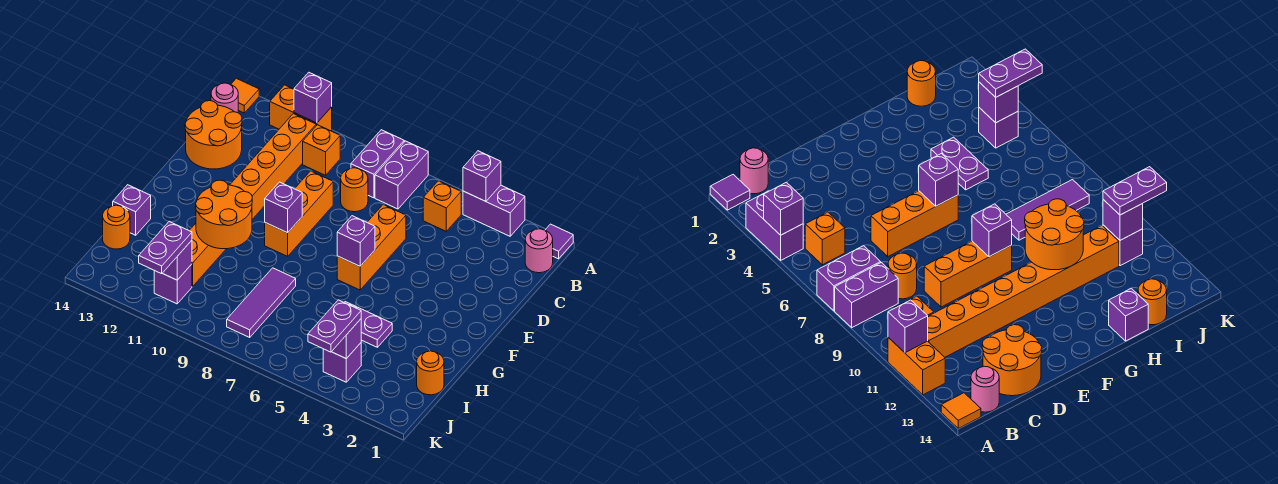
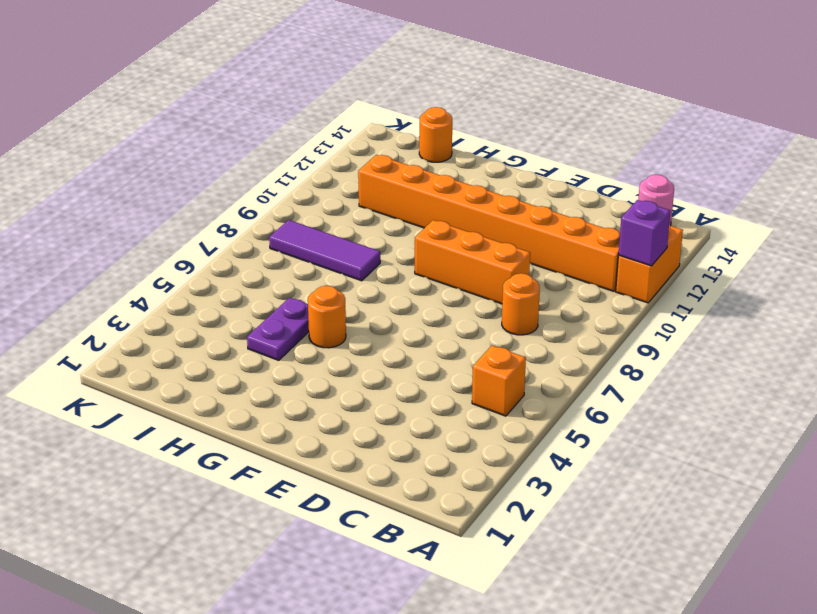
orange round brick G5 level 1 -> orange round brick I1 level 1
none -> purple tile A1 level 1
none -> purple brick A3:A4 level 1
none -> purple brick A7:B7 level 1
none -> purple brick A8:B8 level 1

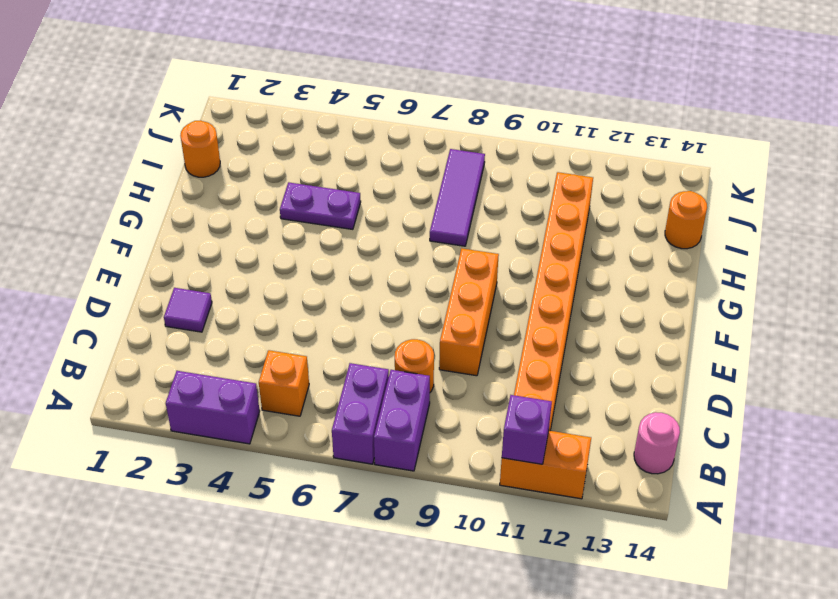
purple tile D2 level 1 -> purple tile A1 level 1
none -> orange tile A14 level 1
none -> pink round brick B1 level 1
none -> orange brick B10 level 1
none -> orange round brick C13:D14 level 1

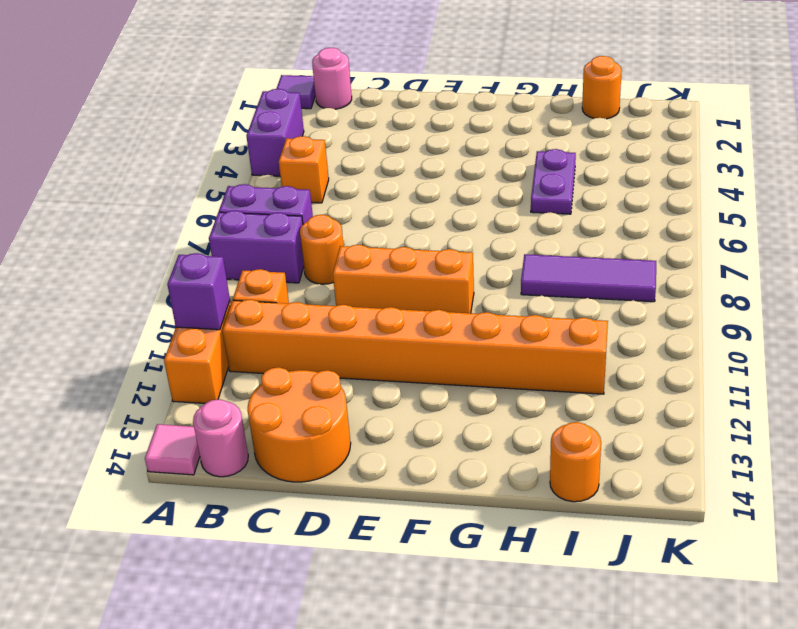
pink tile A14 level 1 -> orange tile A14 level 1
none -> orange brick D6:F6 level 1
none -> purple brick H14 level 1
none -> purple brick J4 level 1
none -> purple brick J11 level 1

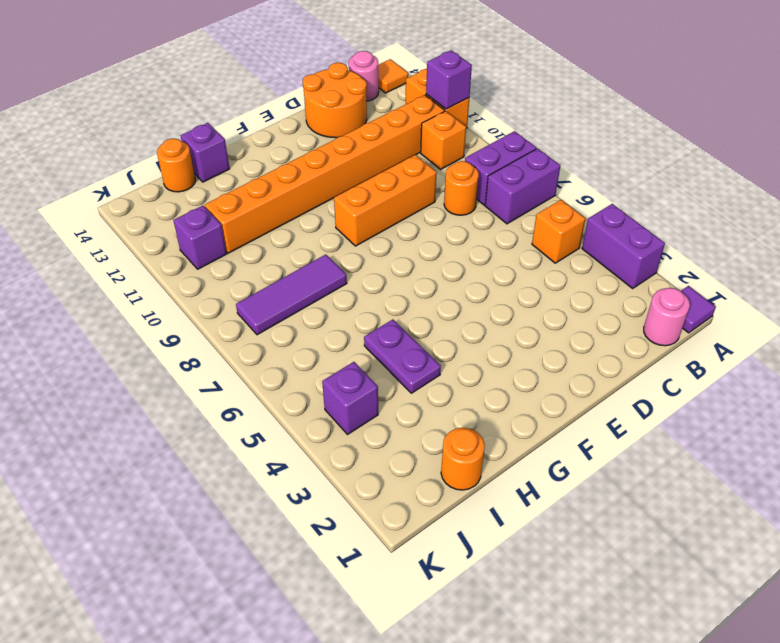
none -> orange brick D6:F6 level 1
none -> purple brick A4 level 2
none -> purple brick F6 level 2
none -> purple brick F9 level 2

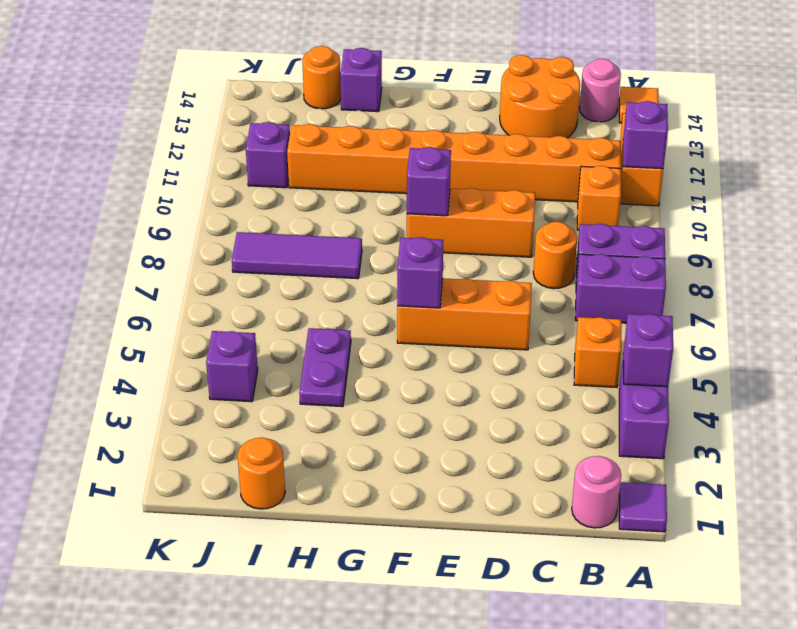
none -> orange round brick G10:H11 level 2
none -> purple brick J4 level 2
none -> purple brick J11 level 2
none -> purple plate J4:K4 level 3

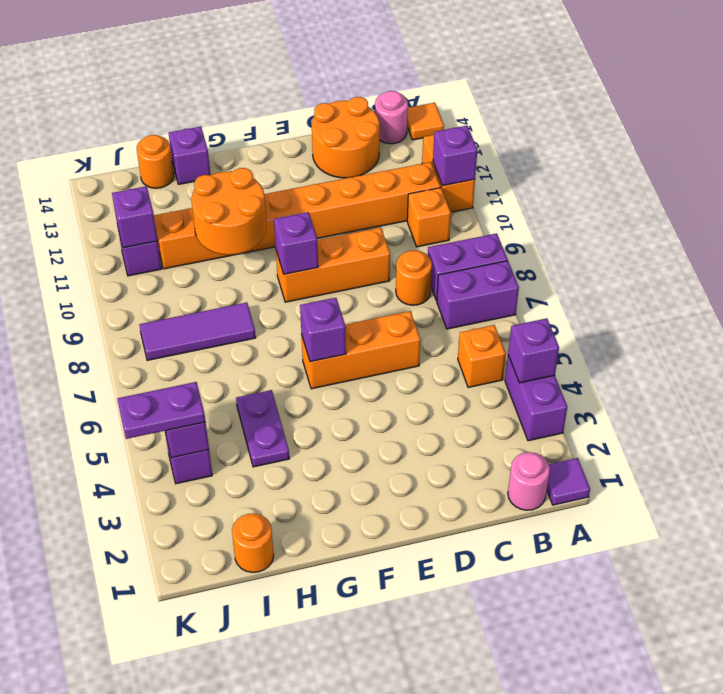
none -> purple plate J11:K11 level 3

